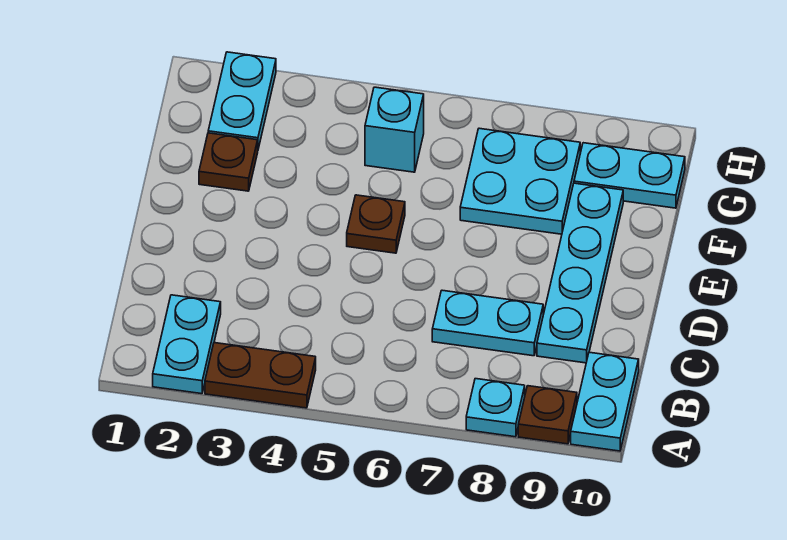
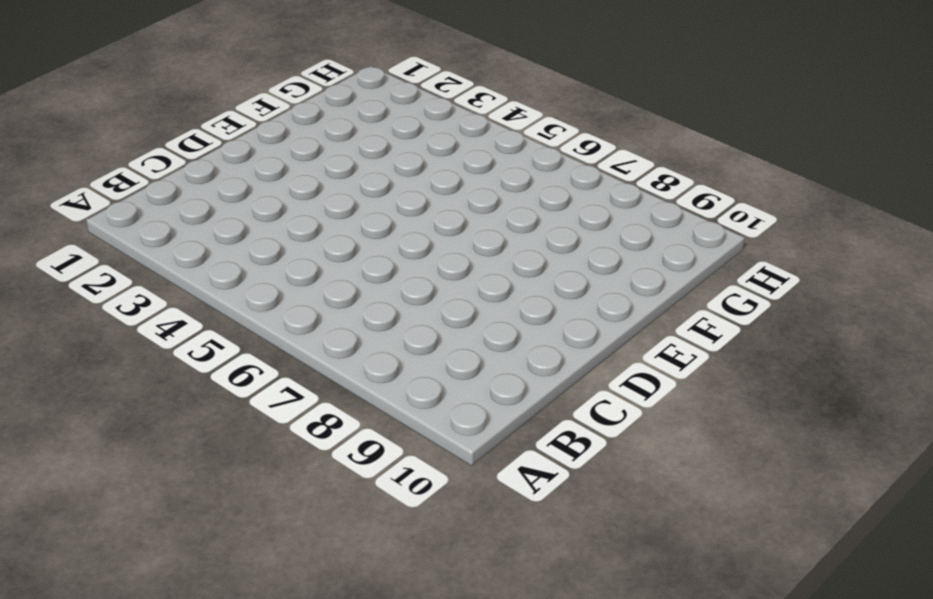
none -> cyan plate A2:B2 level 1
none -> brown plate A3:A4 level 1
none -> cyan plate A8 level 1

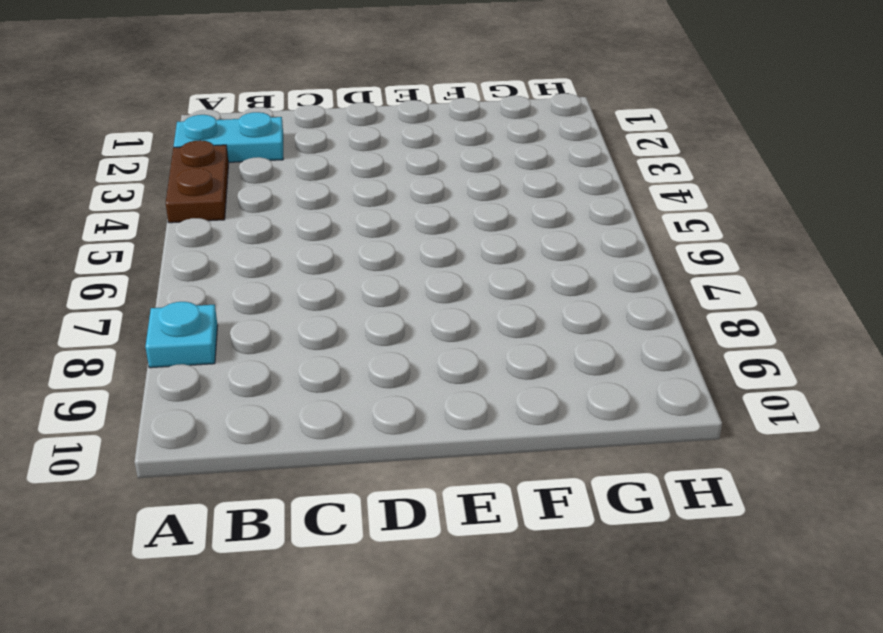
none -> brown plate A9 level 1
none -> cyan plate A10:B10 level 1
none -> cyan plate C7:C8 level 1

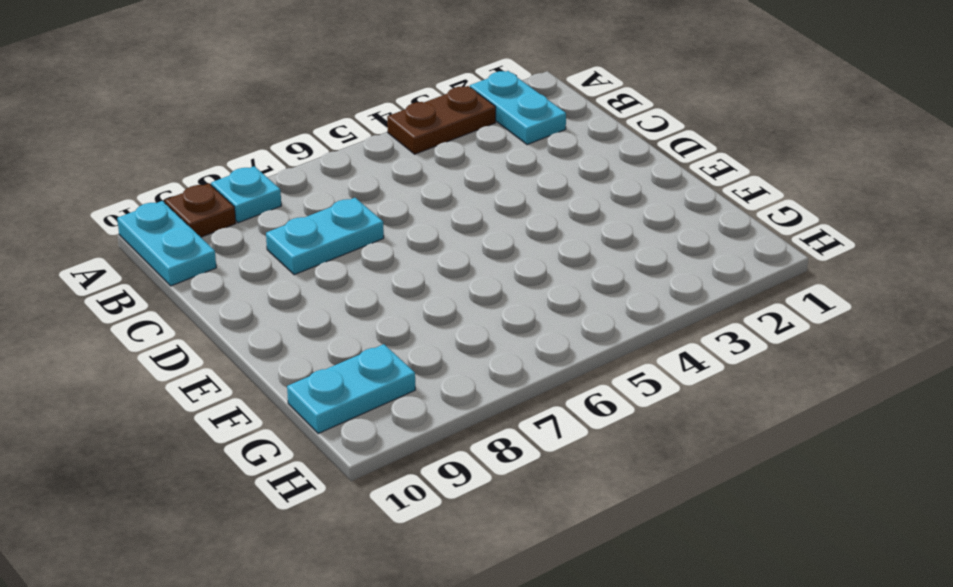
none -> cyan plate C9:F9 level 1
none -> brown plate E5 level 1
none -> brown plate F2 level 1

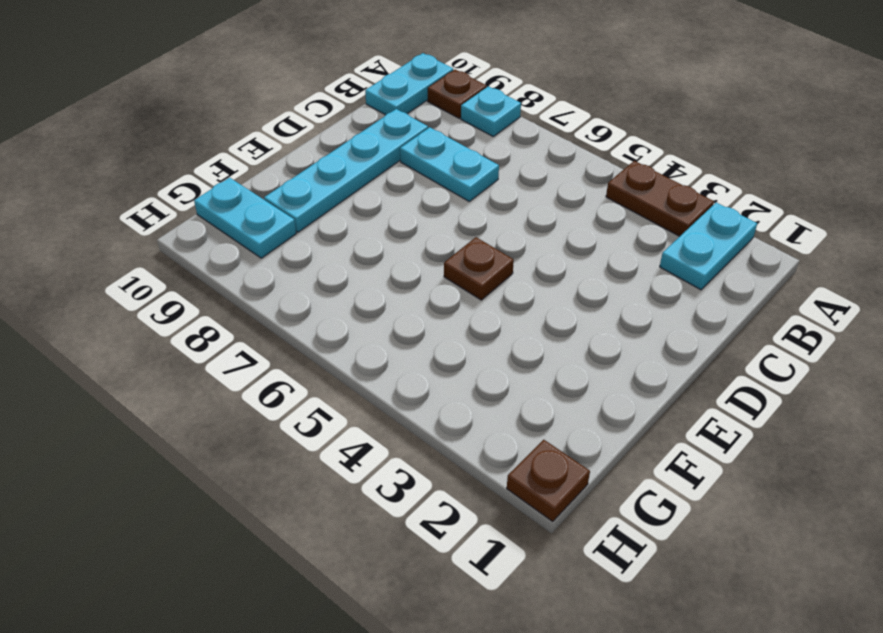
brown plate H1 level 1 -> brown plate F2 level 1
none -> cyan plate F7:G8 level 1
none -> cyan plate G2:H2 level 1
none -> cyan brick G5 level 1

